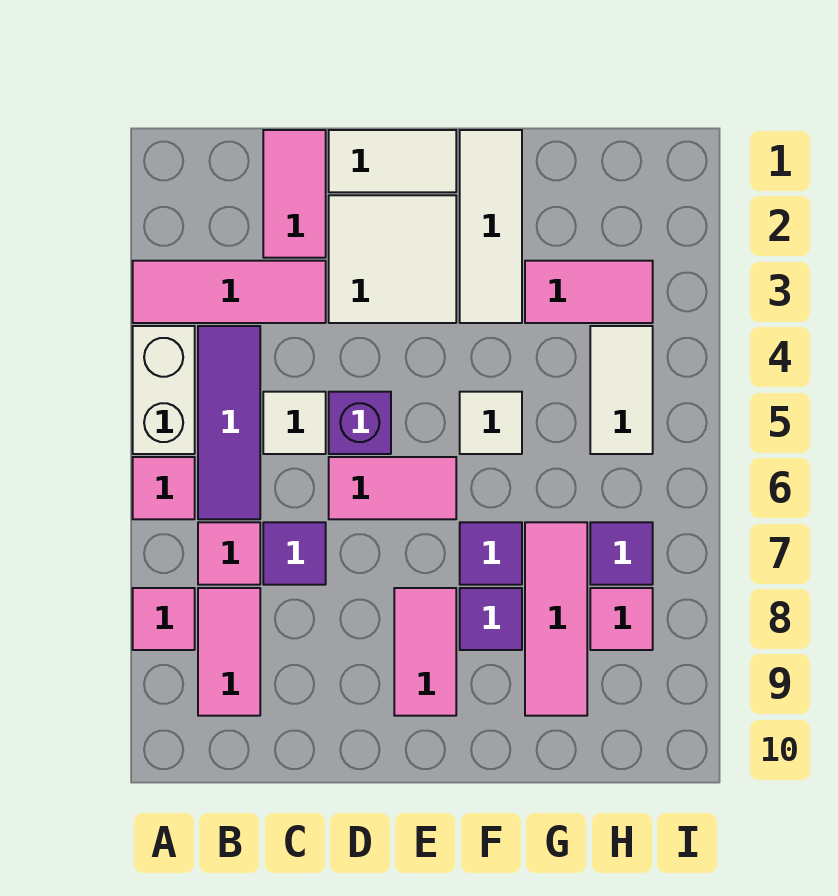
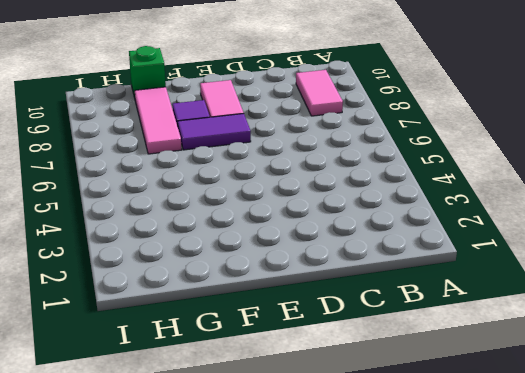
purple tile E7:F7 level 1 -> purple tile F7 level 1
green brick G10 level 1 -> none
none -> pink tile A3:C3 level 1
none -> white brick A4:A5 level 1
none -> pink tile A6 level 1

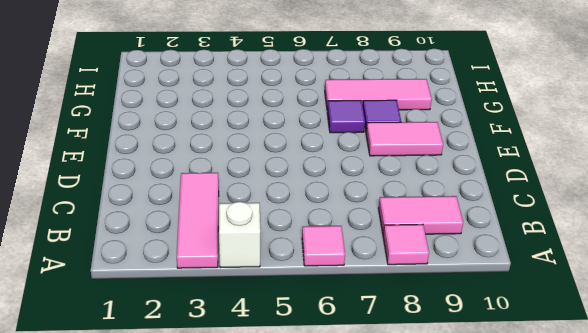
white brick A4 level 1 -> white brick A4:A5 level 1
none -> purple tile B4:B6 level 1
none -> pink tile B7 level 1
none -> pink tile C1:C2 level 1

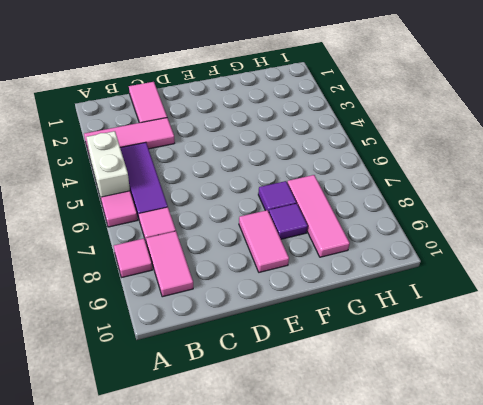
none -> white tile C5 level 1
none -> purple tile C7 level 1
none -> white tile D1:E1 level 1

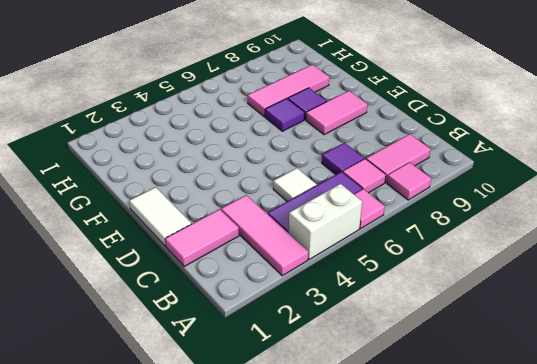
none -> white tile D2:E3 level 1
none -> purple brick D5 level 1
none -> pink tile D6:E6 level 1

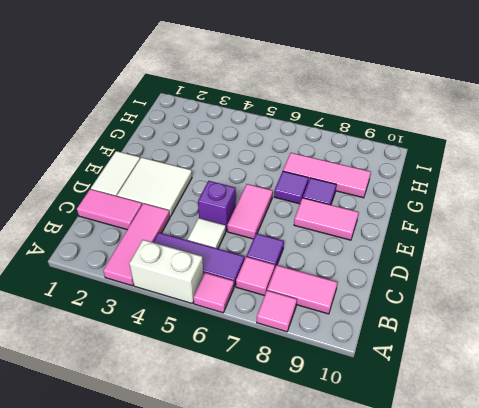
none -> white tile F1:F3 level 1
none -> white tile F5 level 1
none -> pink tile G3:H3 level 1

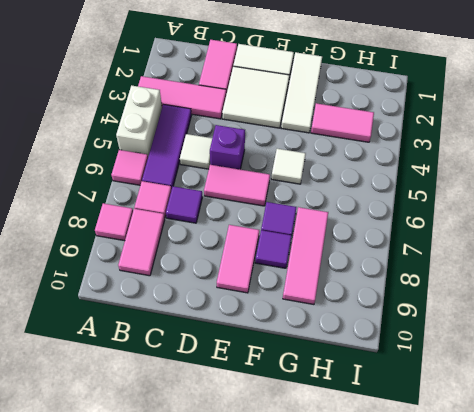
none -> white tile H4:H5 level 1
none -> purple tile H7 level 1
none -> pink tile H8 level 1

